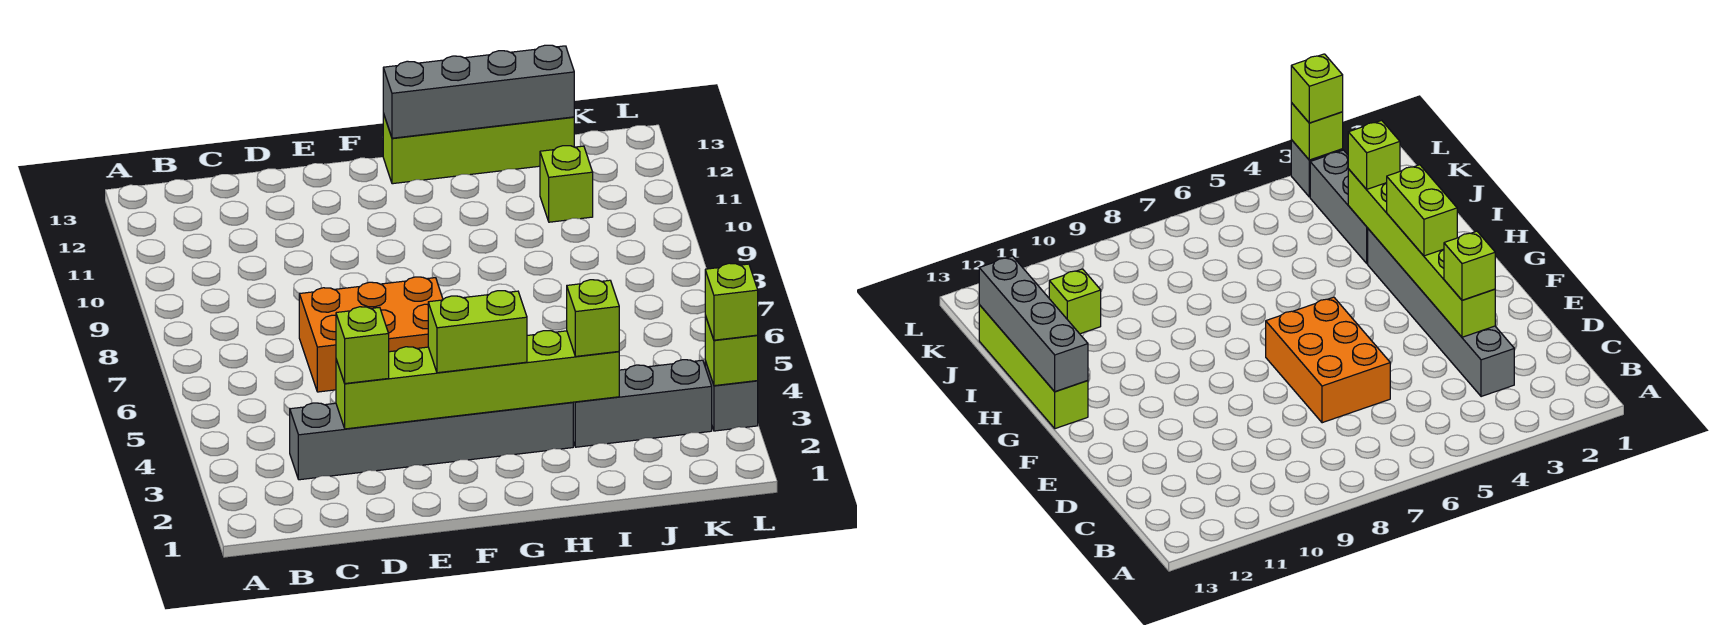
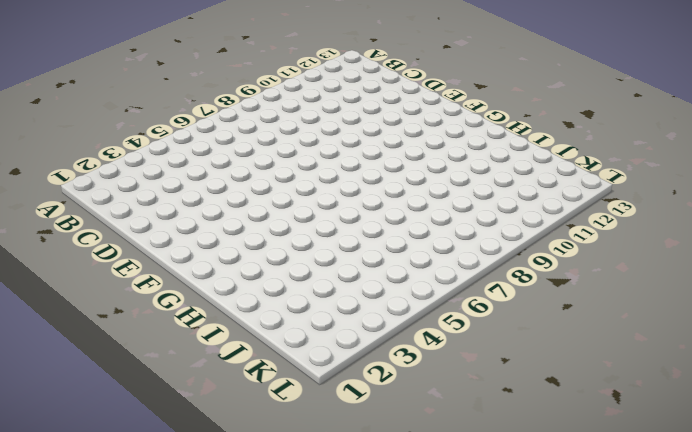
none -> grey brick C3:H3 level 1
none -> orange brick D6:F7 level 1
none -> lime brick G13:J13 level 1

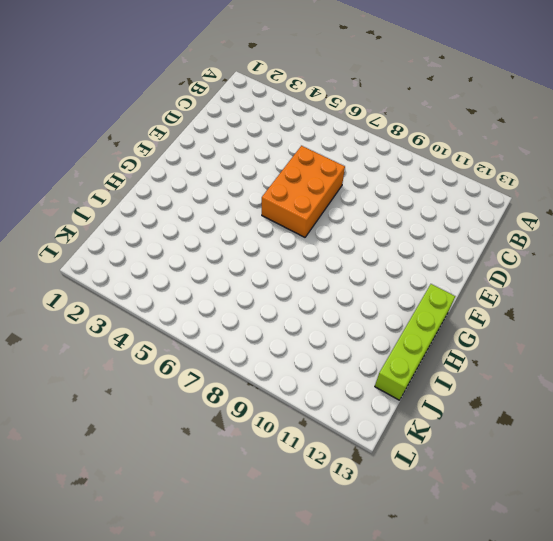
none -> grey brick C3:H3 level 1
none -> grey brick I3:K3 level 1
none -> lime brick J11 level 1

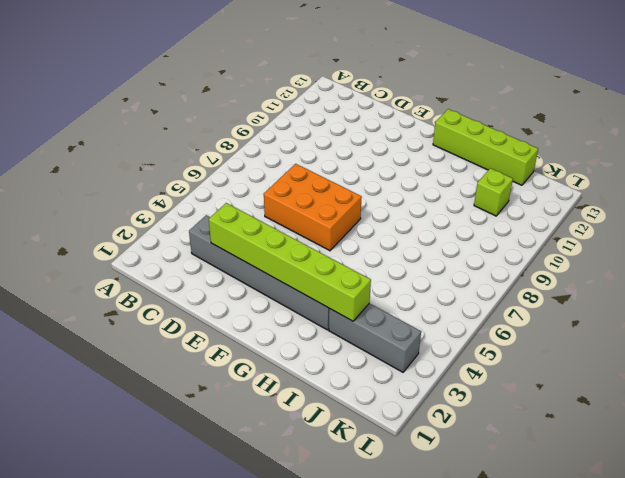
none -> grey brick L3 level 1
none -> grey brick G13:J13 level 2
none -> lime brick L3 level 2

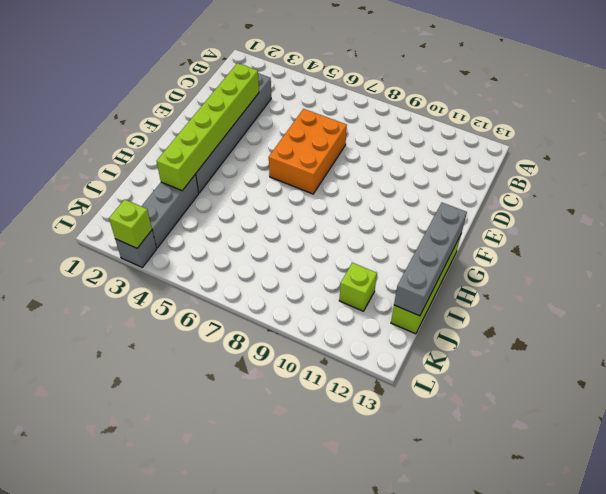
none -> lime brick D3 level 3
none -> lime brick F3:G3 level 3
none -> lime brick I3 level 3

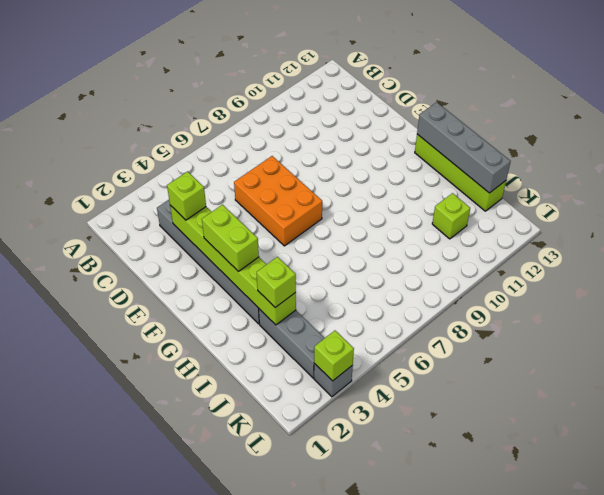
none -> lime brick L3 level 3

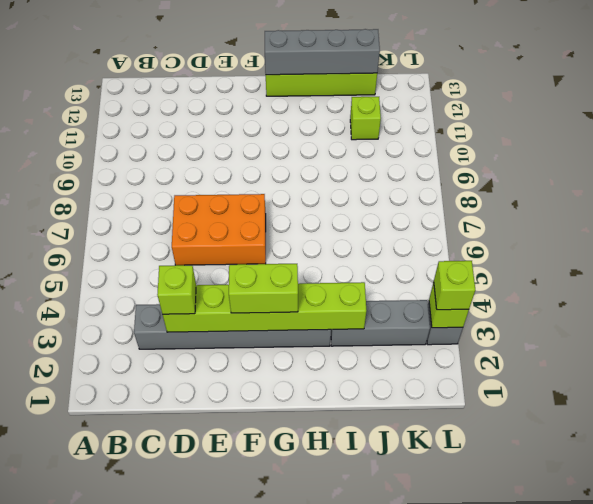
none -> lime brick I3 level 3

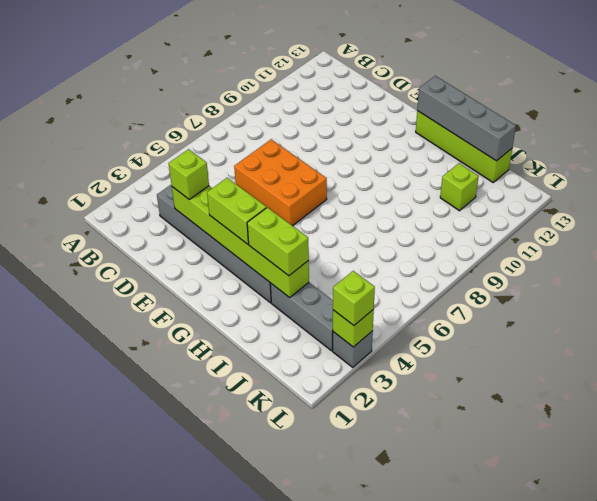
lime brick H3:I3 level 3 -> lime brick I3 level 3

